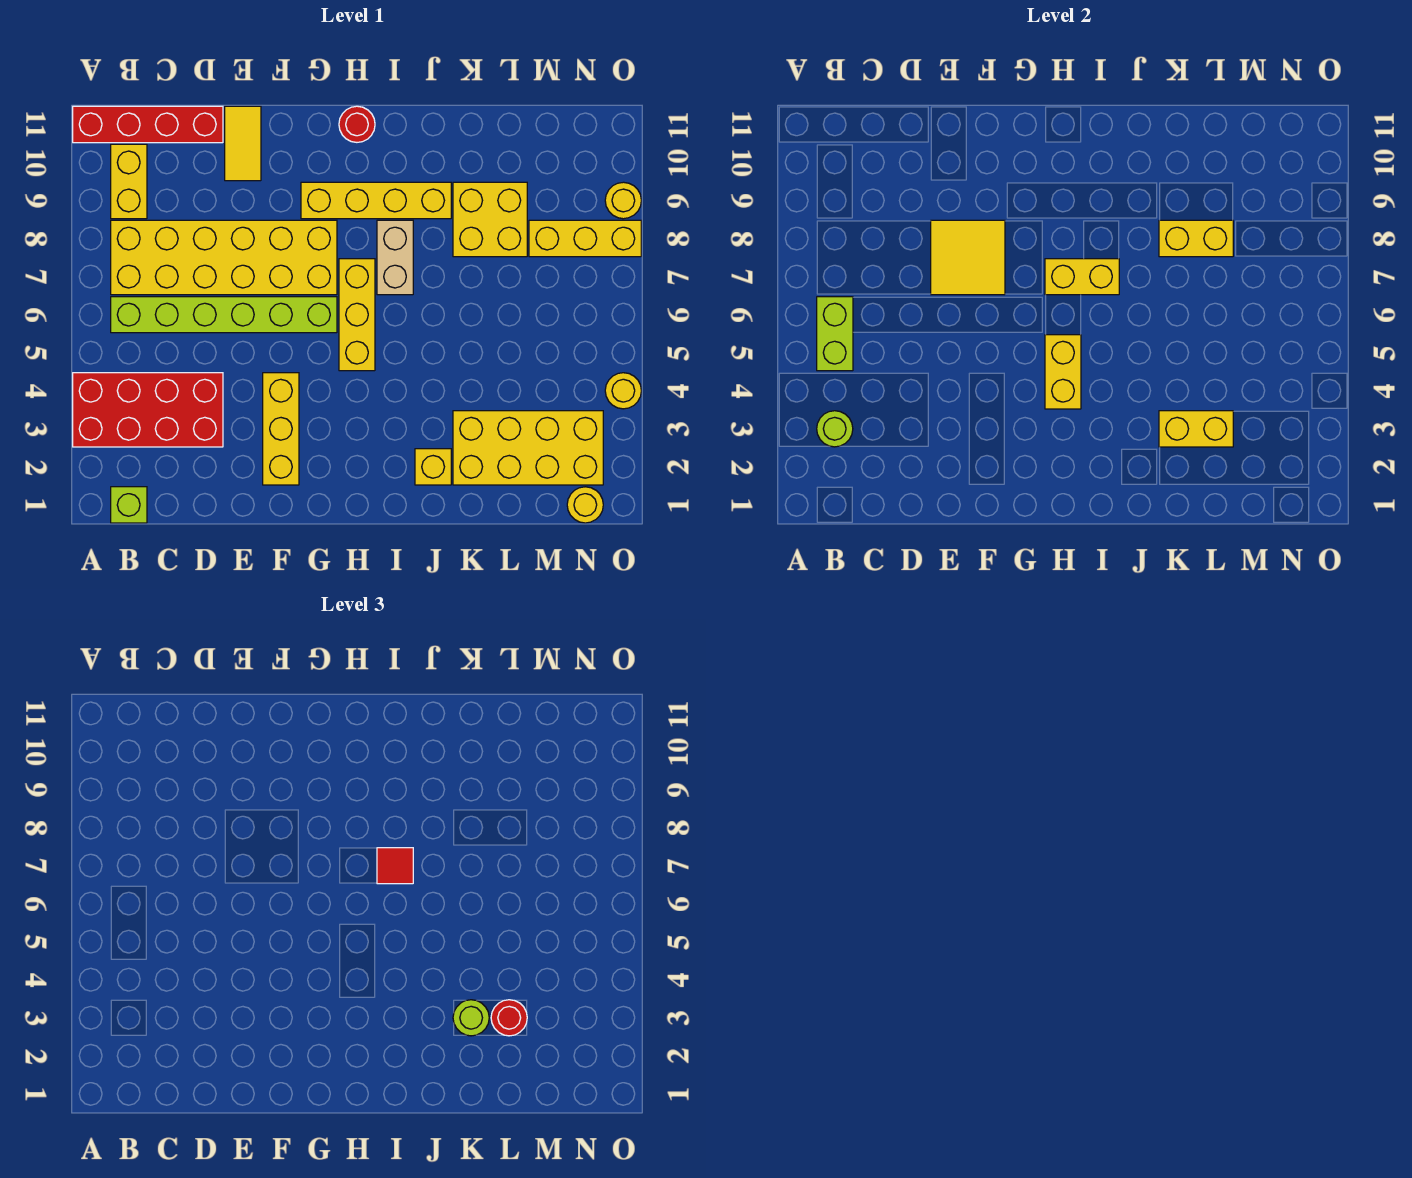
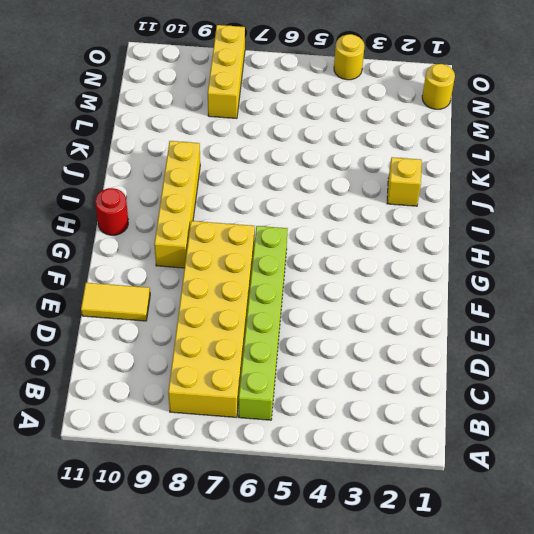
none -> red brick A3:D4 level 1
none -> red brick A11:D11 level 1
none -> lime brick B1 level 1

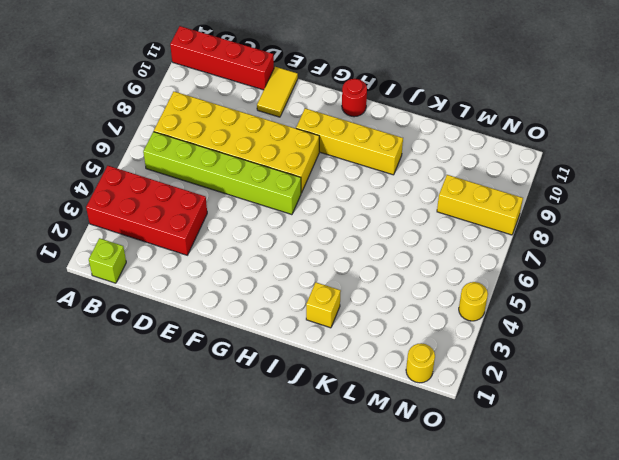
none -> yellow brick B9:B10 level 1
none -> yellow brick F2:F4 level 1
none -> yellow brick H5:H7 level 1

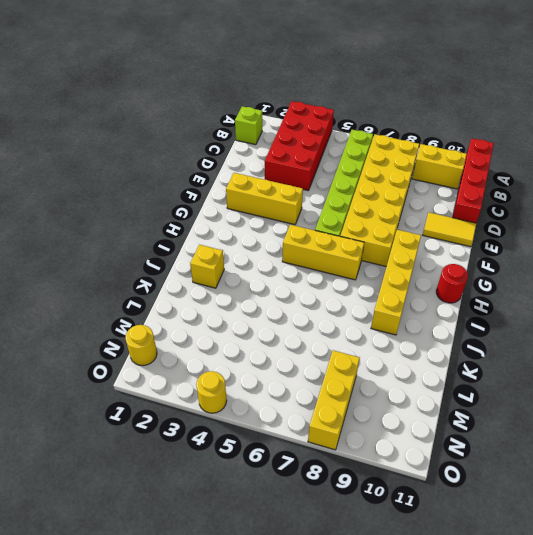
none -> tan brick I7:I8 level 1
none -> yellow brick K2:N3 level 1
none -> yellow brick K8:L9 level 1

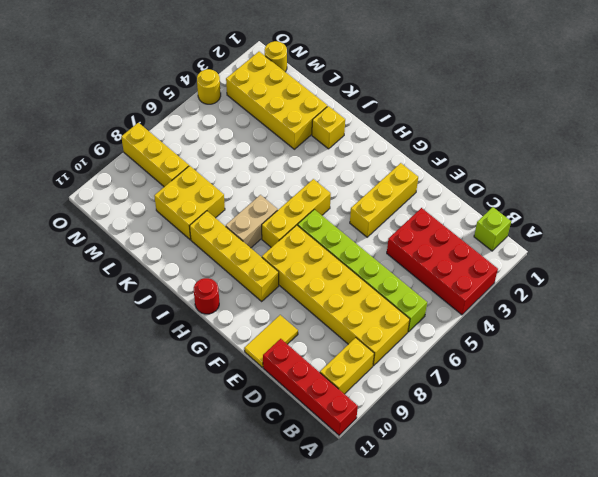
none -> yellow round brick O9 level 1
none -> lime round brick B3 level 2
none -> lime brick B5:B6 level 2

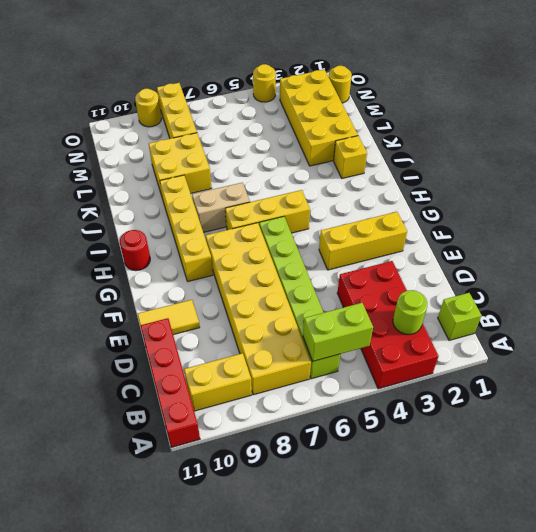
none -> yellow tile E7:F8 level 2
none -> yellow brick H4:H5 level 2
none -> yellow brick H7:I7 level 2

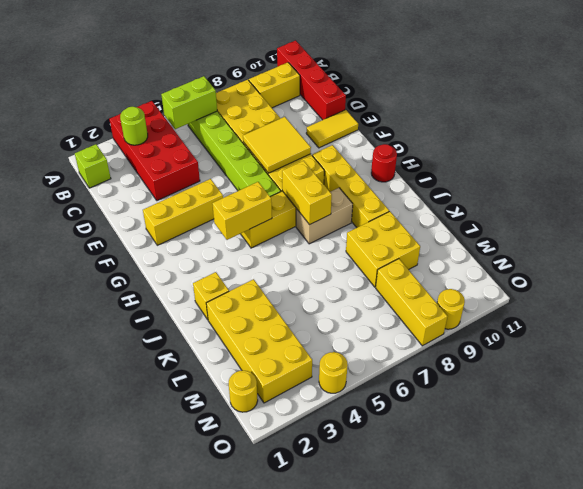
none -> yellow brick K3:L3 level 2
none -> yellow brick K8:L8 level 2
none -> red tile I7 level 3

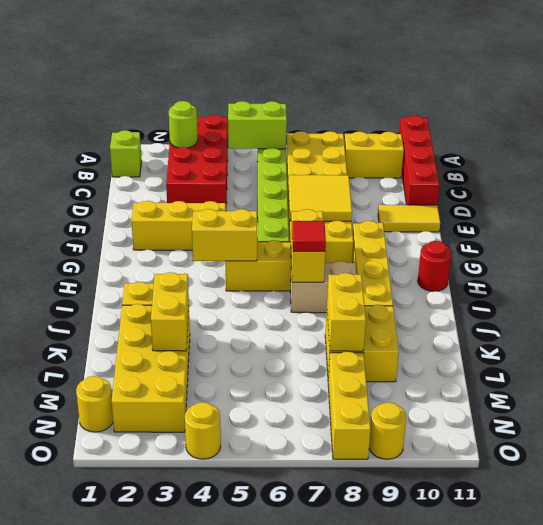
none -> lime round brick K3 level 3
none -> red round brick L3 level 3

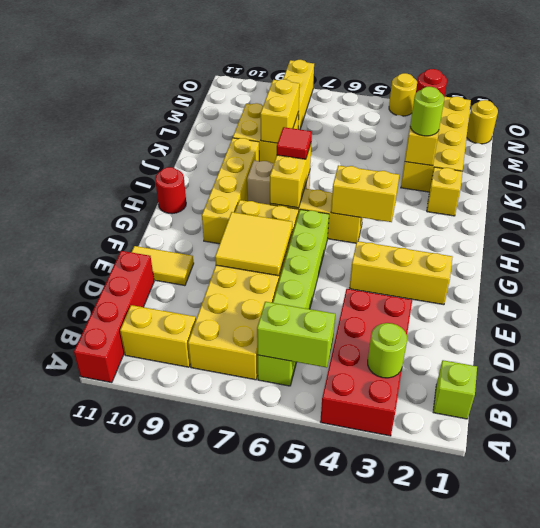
none -> yellow round brick O9 level 1

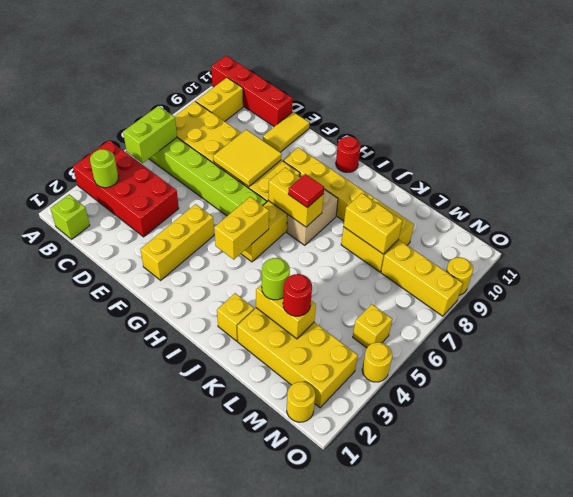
yellow brick N5 level 1 -> none

